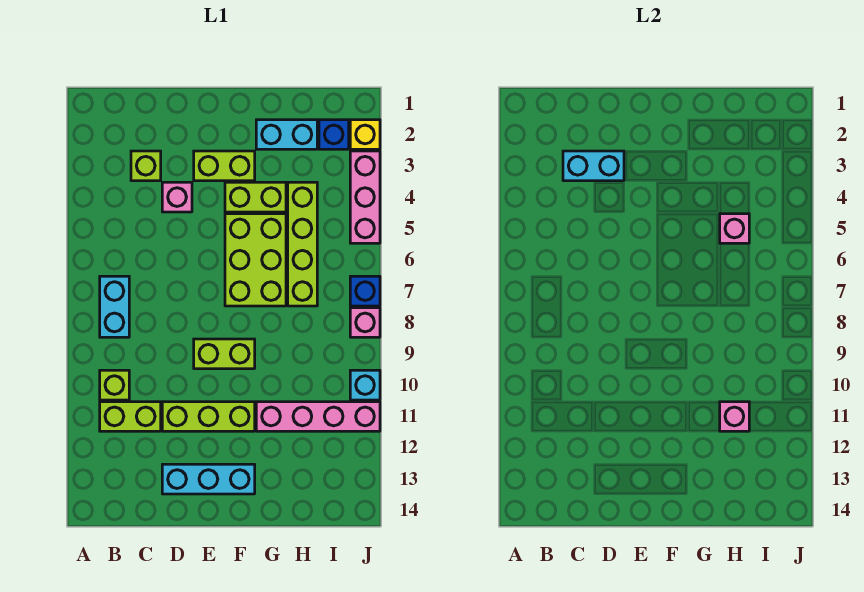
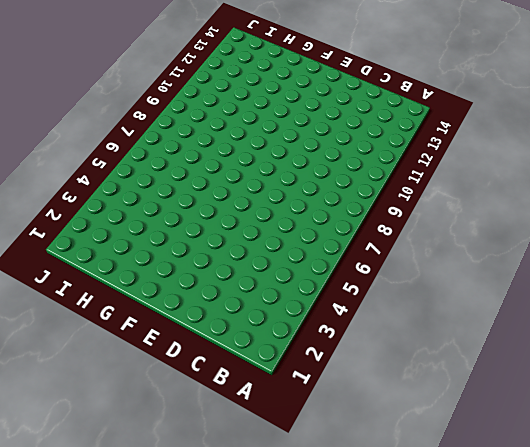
none -> cyan brick B7:B8 level 1
none -> lime brick B10 level 1
none -> lime brick B11:C11 level 1

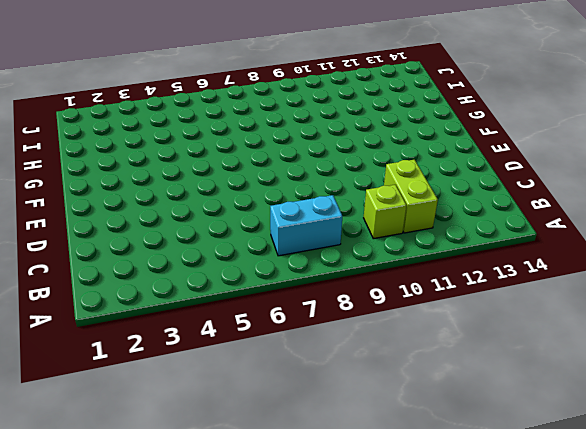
none -> lime brick C3 level 1
none -> pink brick D4 level 1
none -> lime brick D11:F11 level 1

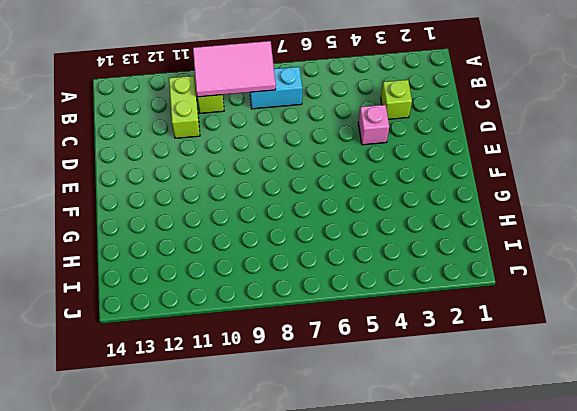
pink tile A8:B10 level 2 -> none
none -> lime brick D11:F11 level 1
none -> cyan brick D13:F13 level 1
none -> lime brick E3:F3 level 1

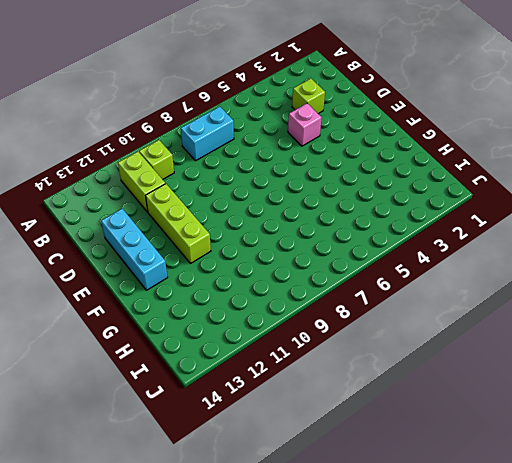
none -> lime brick E3:F3 level 1
none -> lime brick E9:F9 level 1
none -> lime brick F4:G4 level 1

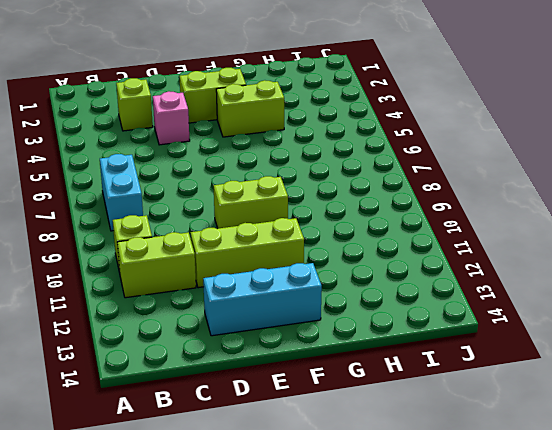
none -> lime brick F5:G7 level 1
none -> cyan brick G2:H2 level 1
none -> pink brick G11:J11 level 1

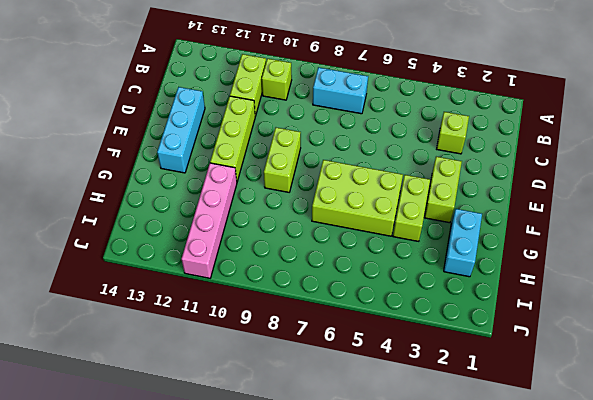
none -> pink brick D4 level 1
none -> lime brick H4:H7 level 1
none -> blue brick I2 level 1

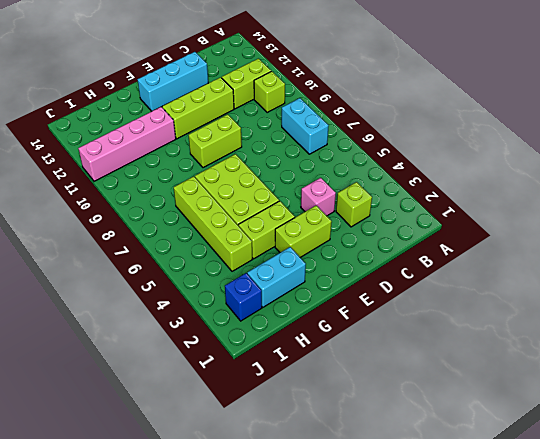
none -> yellow brick J2 level 1
none -> pink brick J3:J5 level 1
none -> blue brick J7 level 1

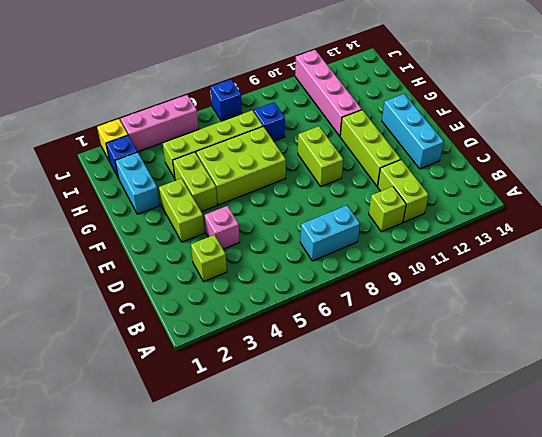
blue brick H8 level 1 -> none
none -> pink brick J8 level 1
none -> cyan brick J10 level 1
none -> cyan brick C3:D3 level 2

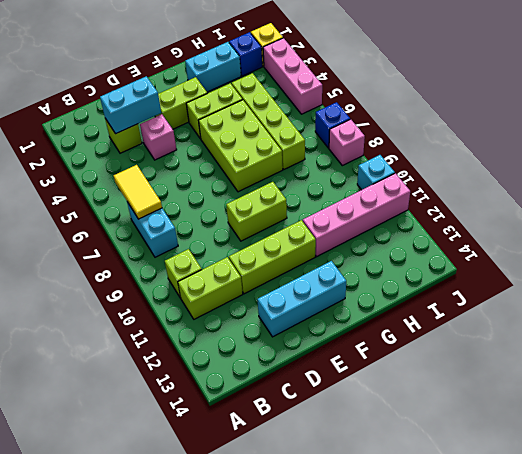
yellow tile B6:B7 level 2 -> none
none -> pink brick H5 level 2
none -> pink brick H11 level 2

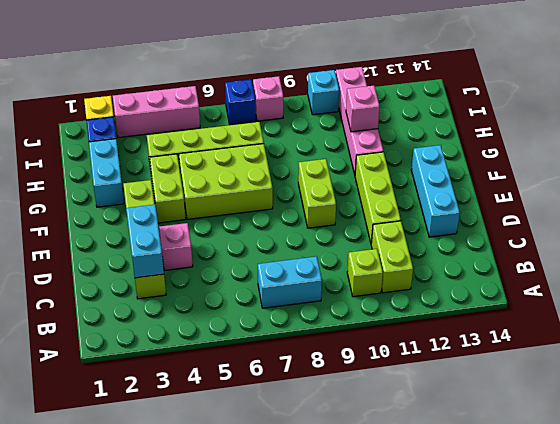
none -> pink brick H5 level 2

